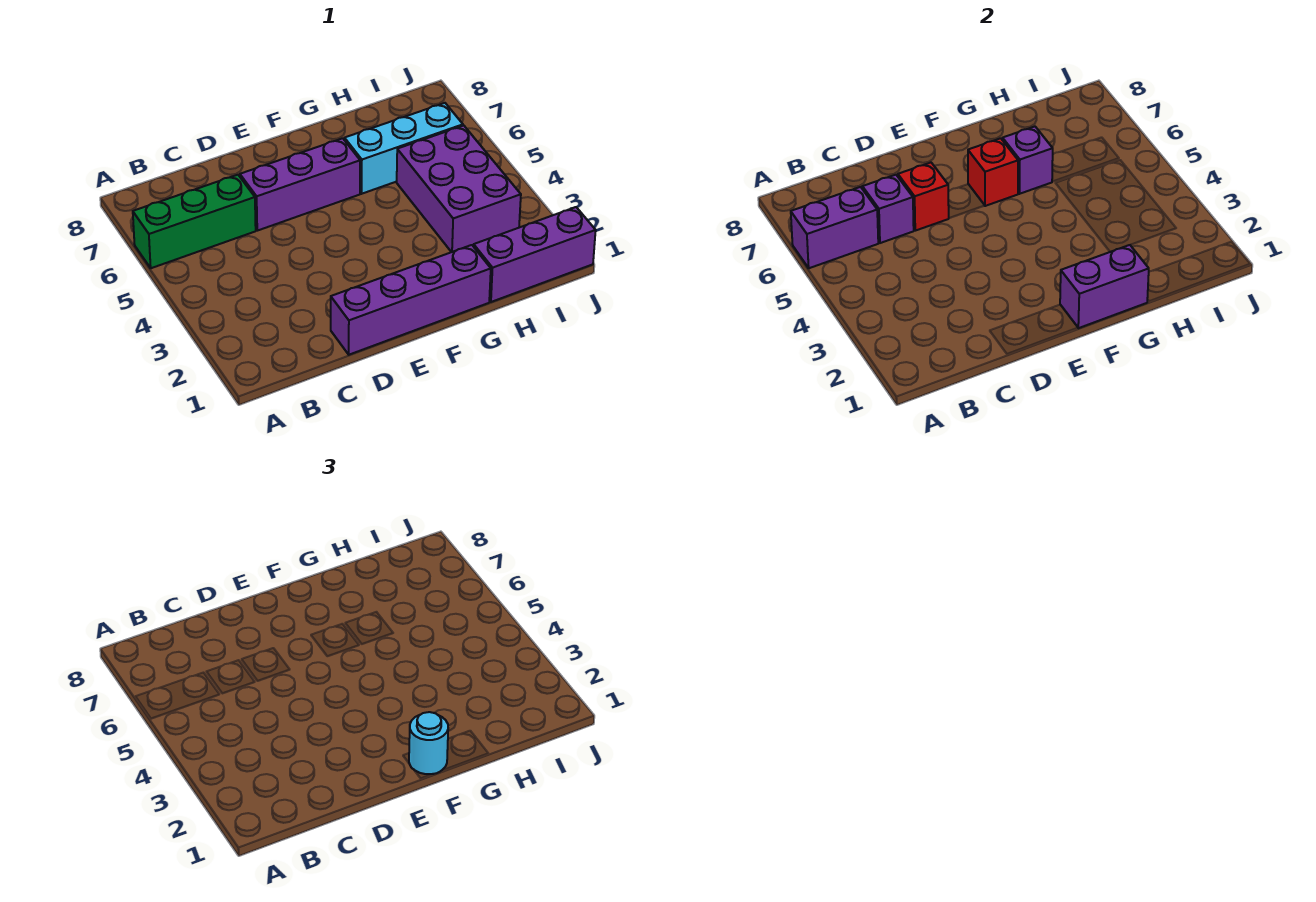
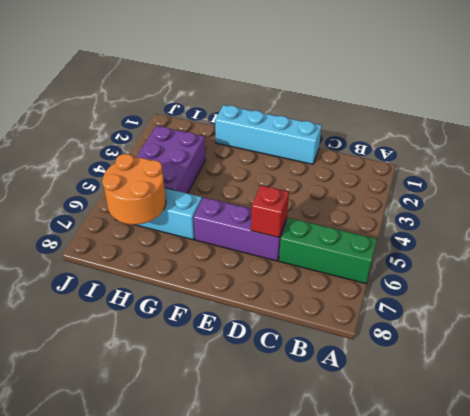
cyan brick D1:G1 level 1 -> purple brick D1:G1 level 1
orange round brick H6:I7 level 2 -> none
none -> purple brick H1:J1 level 1
none -> purple brick A6:B6 level 2
none -> purple brick C6 level 2

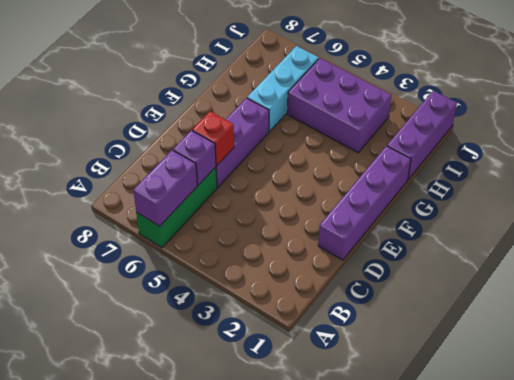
none -> purple brick F1:G1 level 2
none -> red brick F6 level 2
none -> purple brick G6 level 2

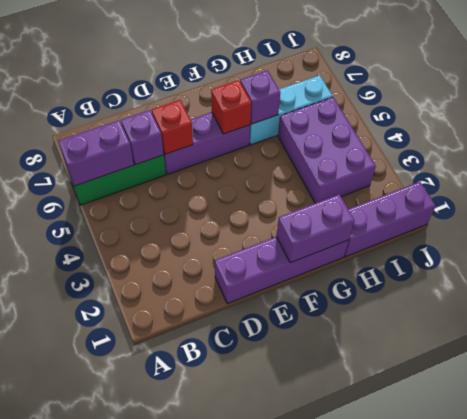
none -> cyan round brick F1 level 3

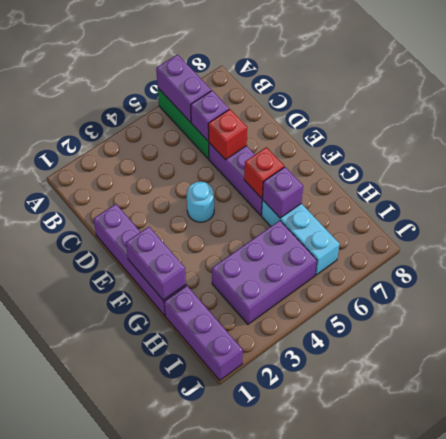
cyan round brick E4 level 1 -> cyan round brick F1 level 3

